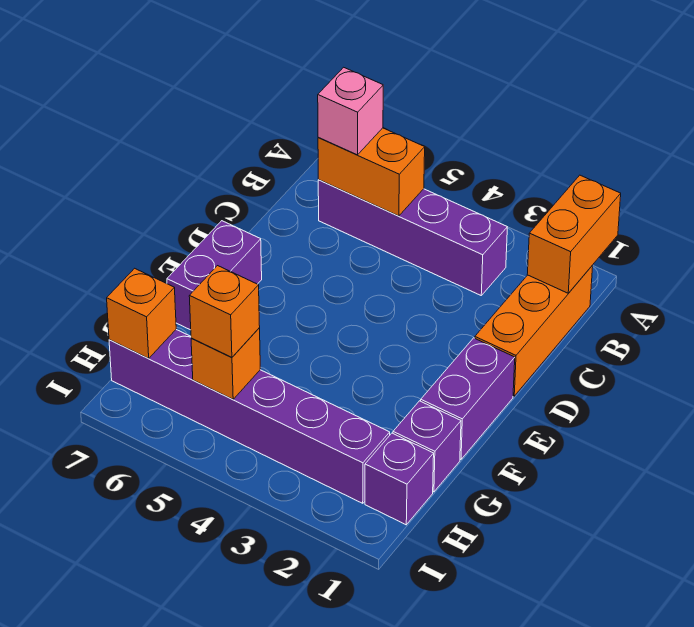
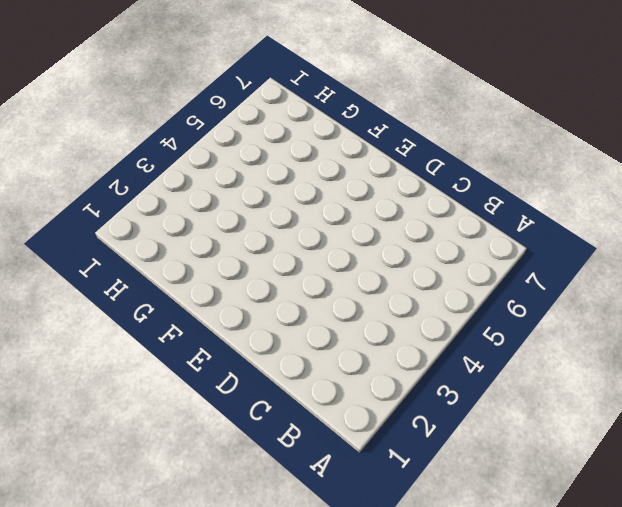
none -> orange brick B1:D1 level 1
none -> purple brick B3:B6 level 1
none -> purple brick E1:F1 level 1

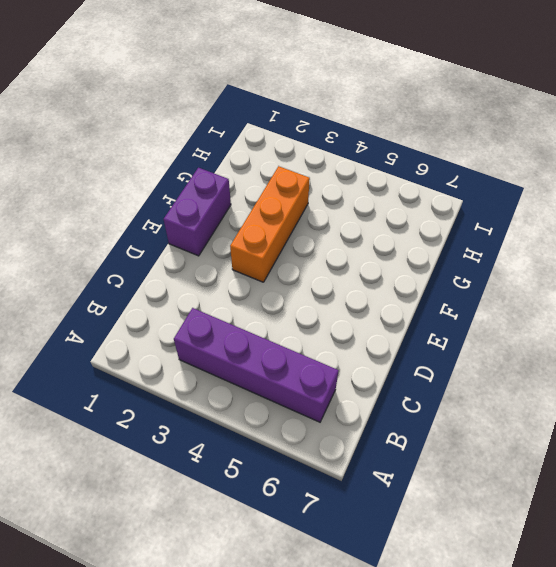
orange brick E3:G3 level 1 -> orange brick B1:D1 level 1
none -> purple brick E7:F7 level 1
none -> purple brick G1 level 1
none -> purple brick H1 level 1

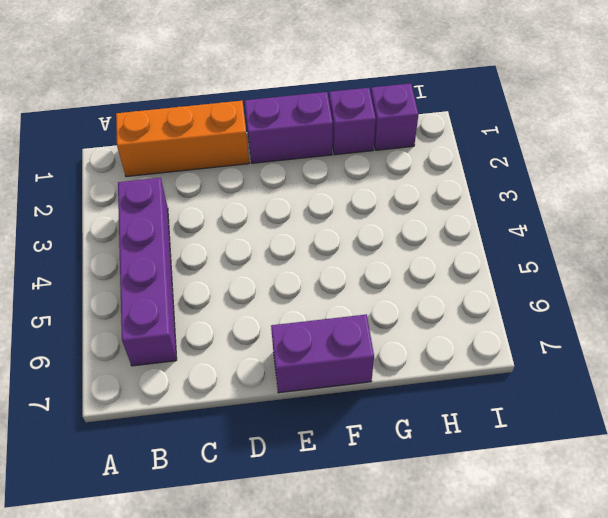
none -> purple brick H2:H7 level 1
none -> orange brick A1:B1 level 2
none -> orange brick B5:B6 level 2

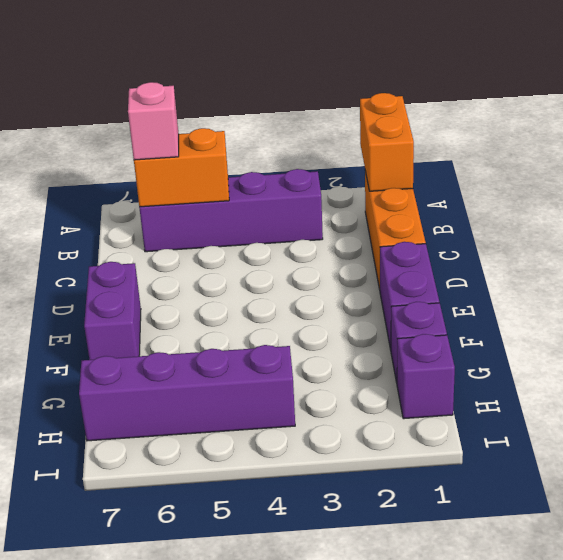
purple brick H4:H7 level 1 -> purple brick H2:H7 level 1
none -> orange brick H5 level 2
none -> orange brick H7 level 2
none -> orange brick H5 level 3

